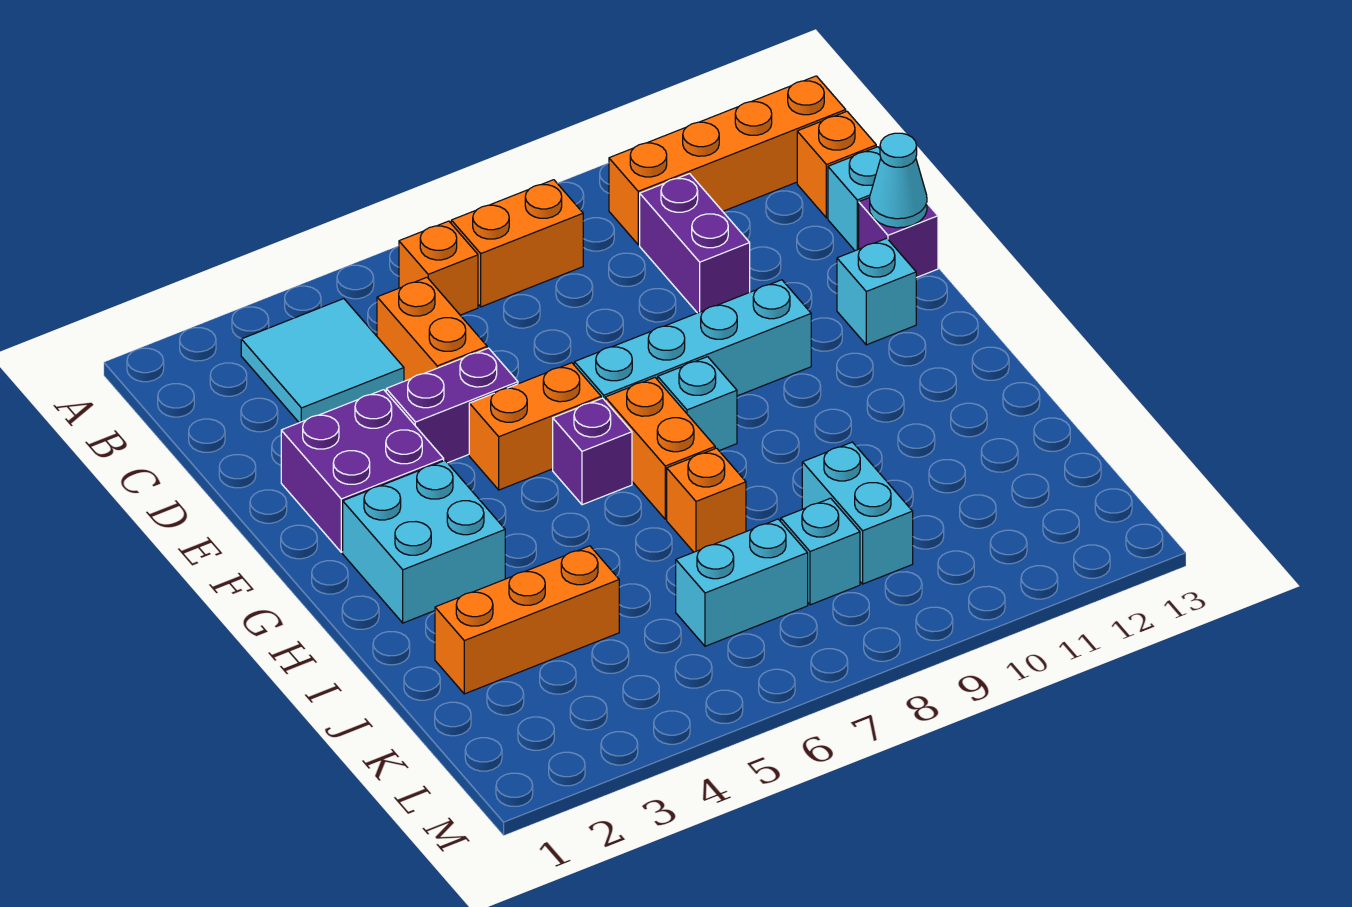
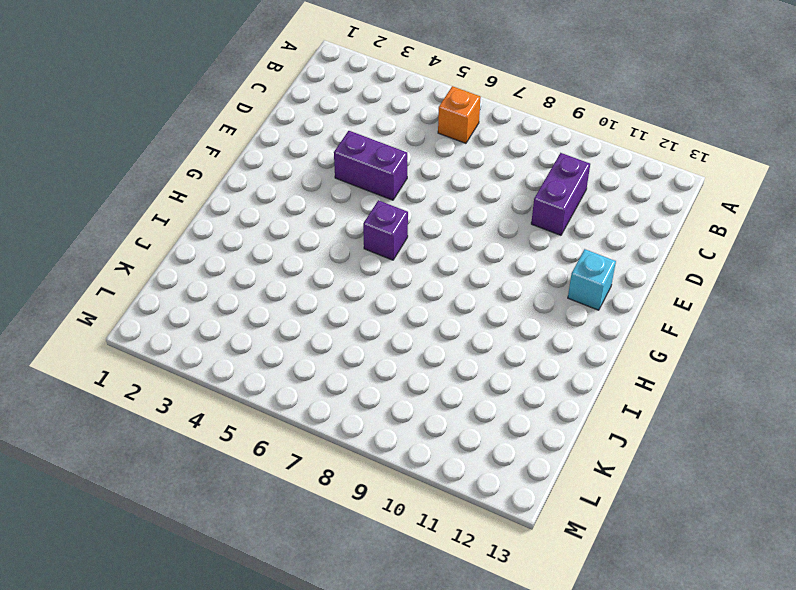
none -> cyan tile B3:C4 level 1
none -> orange brick B7:B8 level 1
none -> orange brick B10:B13 level 1

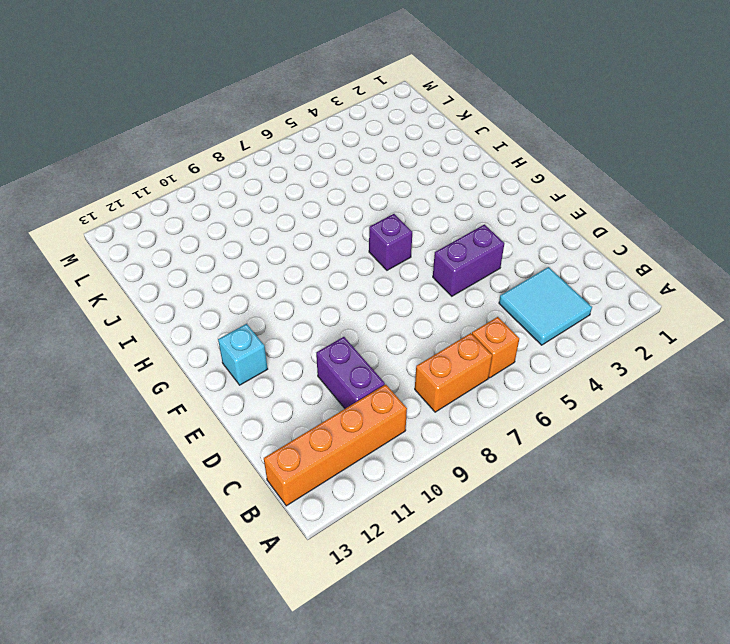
none -> orange brick C5:D5 level 1
none -> orange brick C13 level 1
none -> cyan brick D13 level 1

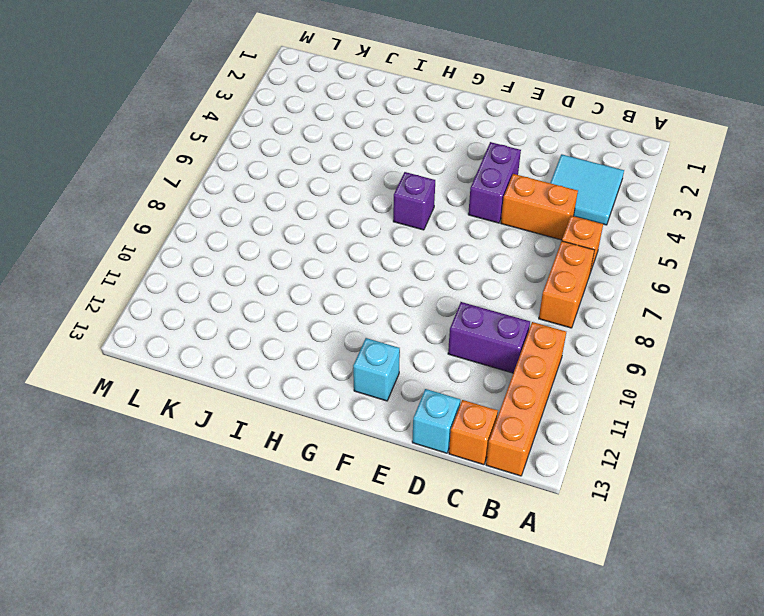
none -> purple brick E2:F3 level 1
none -> purple brick E13 level 1
none -> orange brick F5:F6 level 1

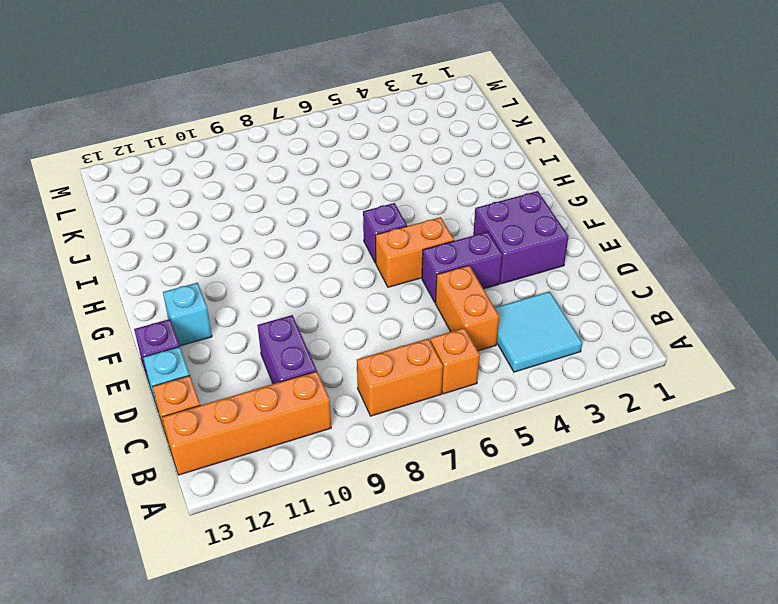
none -> cyan brick F7:F10 level 1
none -> cyan brick G2:H3 level 1
none -> orange brick G7:H7 level 1

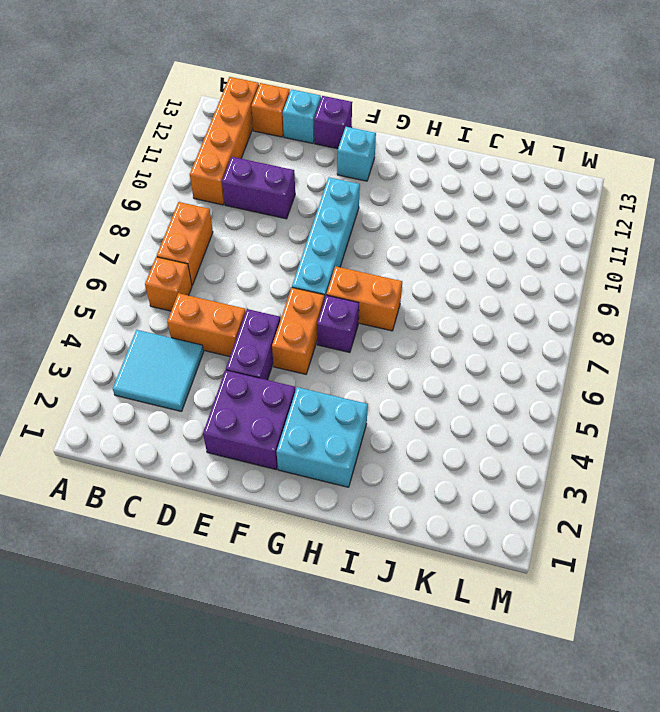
none -> cyan brick G8 level 1
none -> orange brick I7 level 1
none -> orange brick J2:J4 level 1

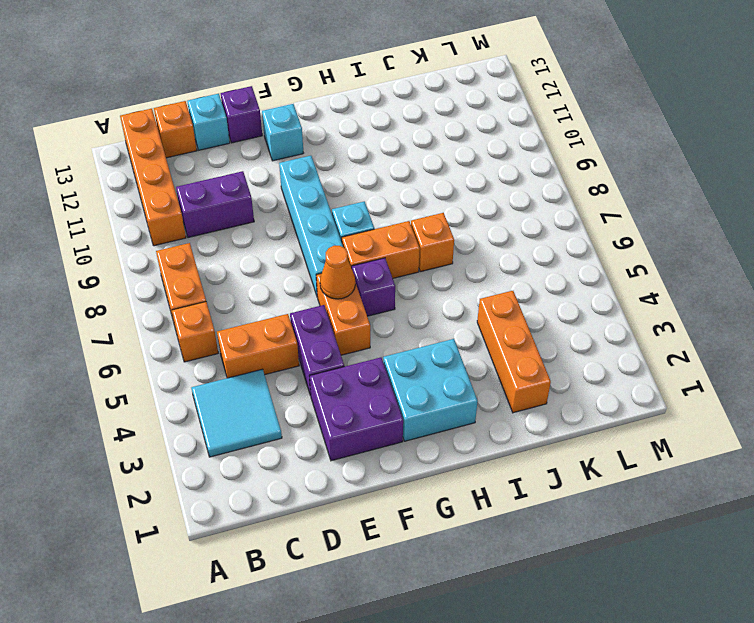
orange cone F6 level 2 -> none
none -> cyan brick J9:K9 level 1
none -> cyan brick K6:K7 level 1
none -> cyan brick K8 level 1

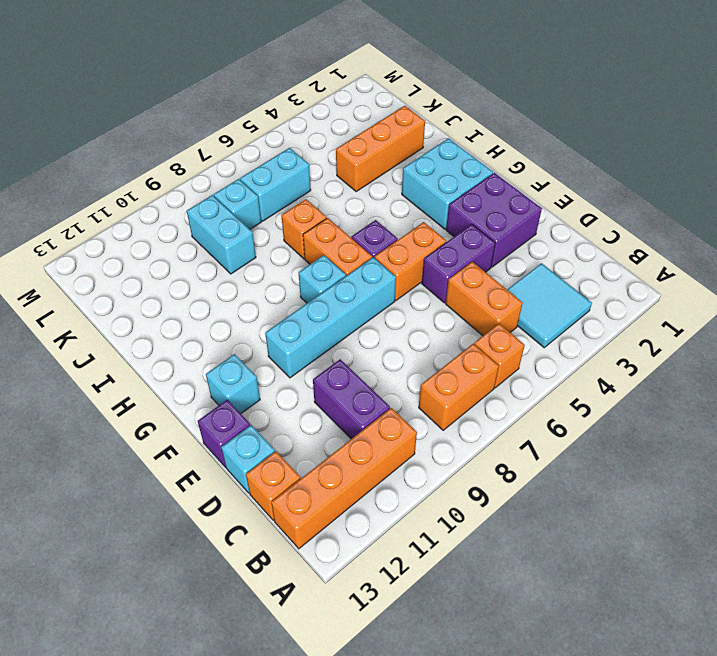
none -> cyan cone E13 level 2

